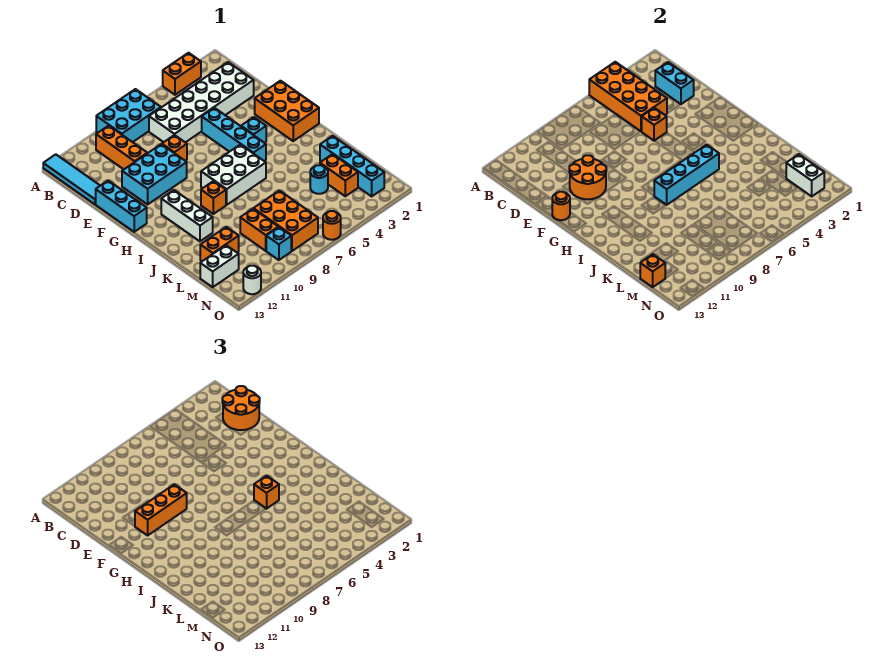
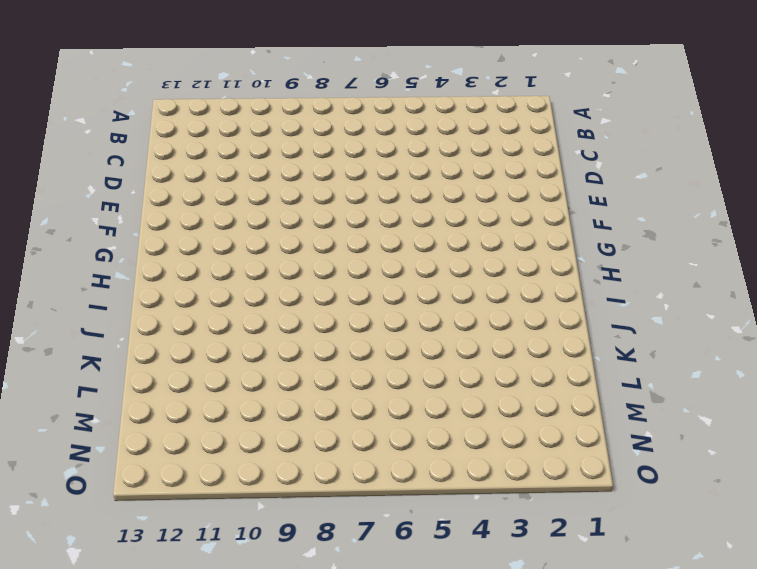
none -> orange brick A3:A4 level 1
none -> cyan brick A7:B9 level 1
none -> cyan tile A13:D13 level 1
none -> orange brick B10:D10 level 1

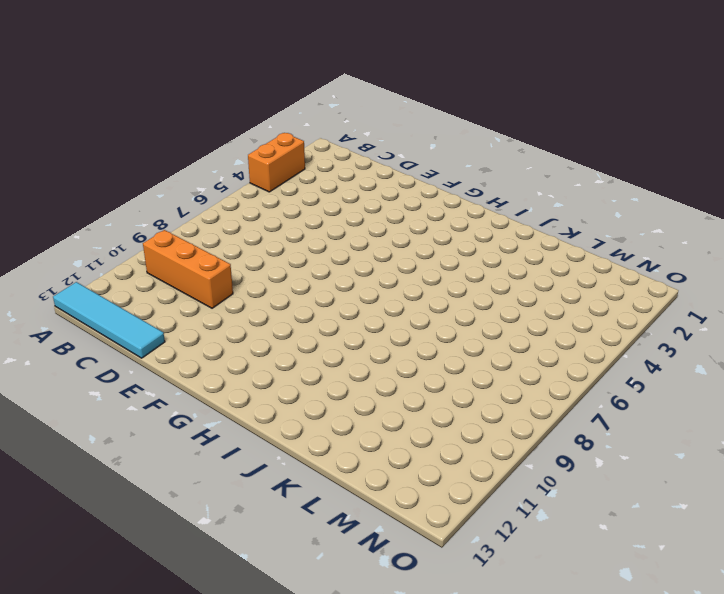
none -> cyan brick A7:B9 level 1
none -> white brick C2:D7 level 1
none -> cyan brick E5:H5 level 1
none -> orange brick E8 level 1

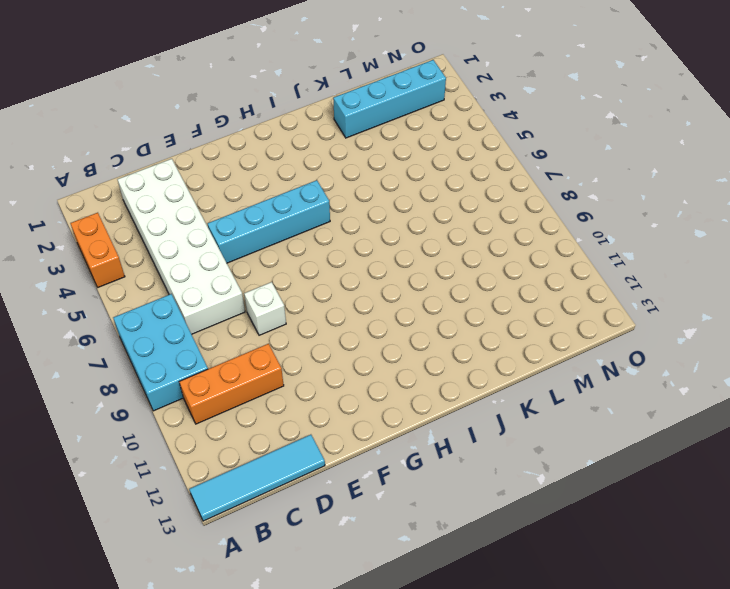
white brick E8 level 1 -> orange brick E8 level 1
none -> cyan brick E9:F11 level 1
none -> cyan brick E13:G13 level 1
none -> orange brick F1:H2 level 1
none -> cyan brick G4 level 1

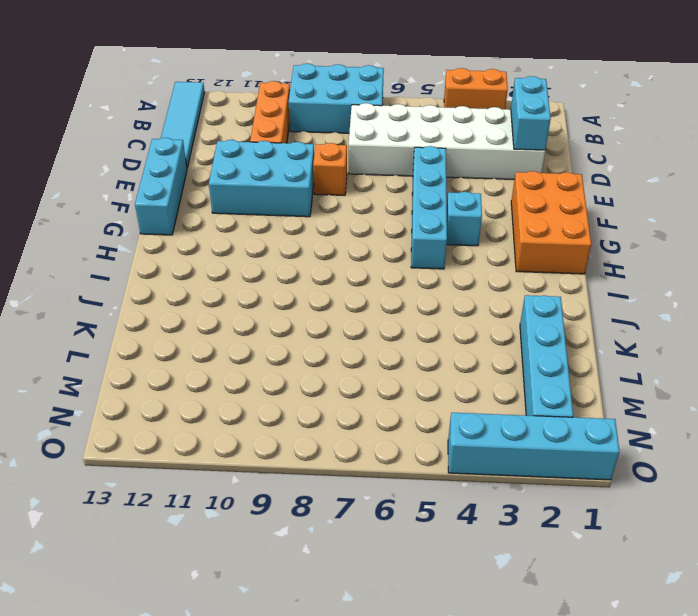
cyan brick O1:O4 level 1 -> cyan brick I5:I8 level 2
none -> white brick H6:I8 level 1
none -> white brick H11:J11 level 1
none -> orange brick I9 level 1
none -> orange brick L3:M3 level 1

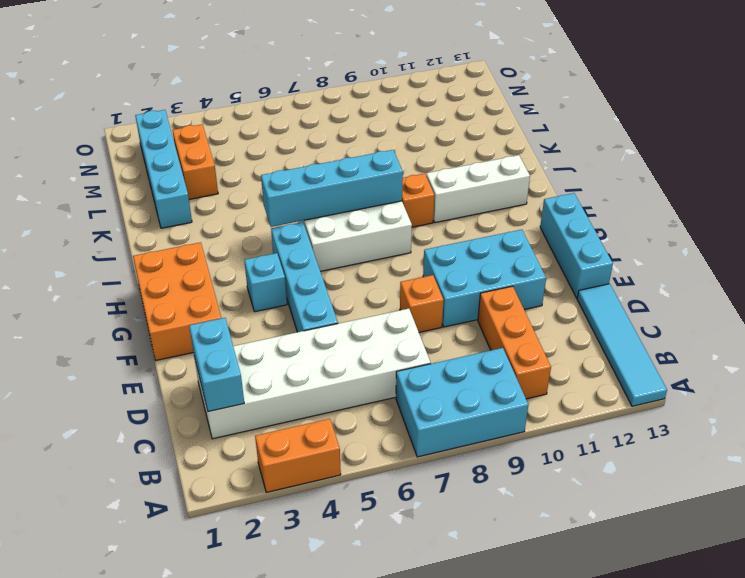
white brick I10:I12 level 1 -> white brick H11:J11 level 1
none -> cyan round brick L4 level 1
none -> orange brick L7:N8 level 1
none -> orange brick L9:M9 level 1
none -> orange brick L11:L12 level 1

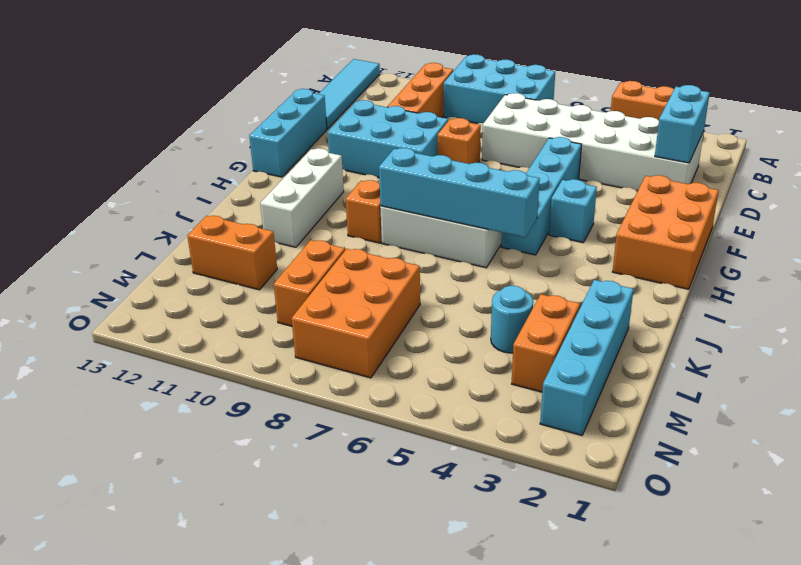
none -> white brick M12:M13 level 1
none -> cyan brick N9 level 1
none -> orange round brick O6 level 1
none -> white round brick O12 level 1

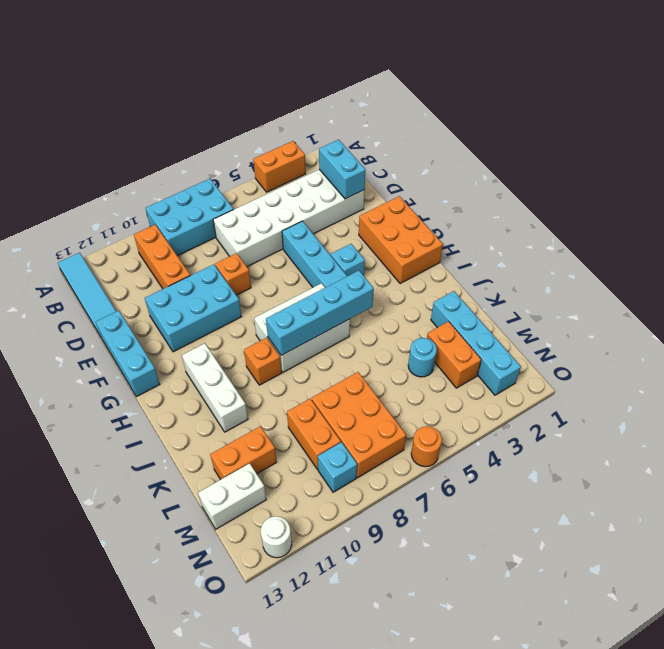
none -> orange brick A4:D5 level 2
none -> orange brick E5 level 2
none -> orange round brick E10:F11 level 2
none -> orange round brick F13 level 2

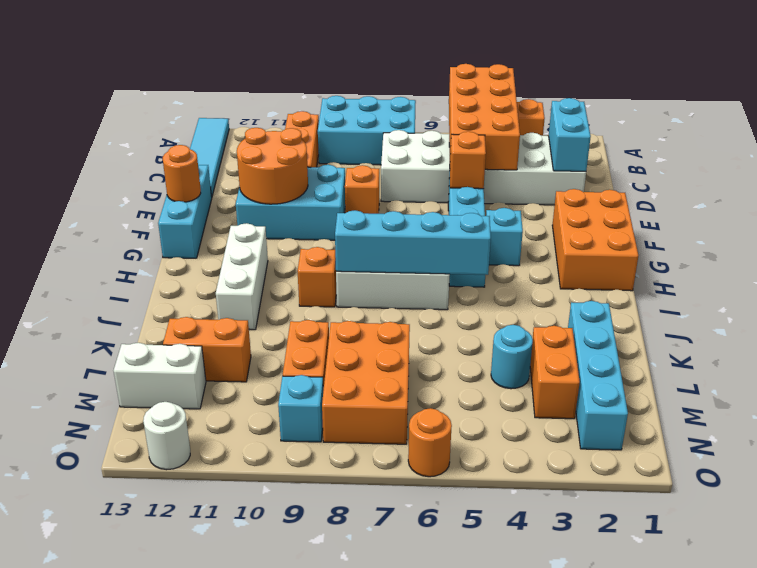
none -> white brick M2:N2 level 2
none -> orange brick M13 level 2
none -> orange round brick C1:D2 level 3
none -> orange brick F9:F11 level 3

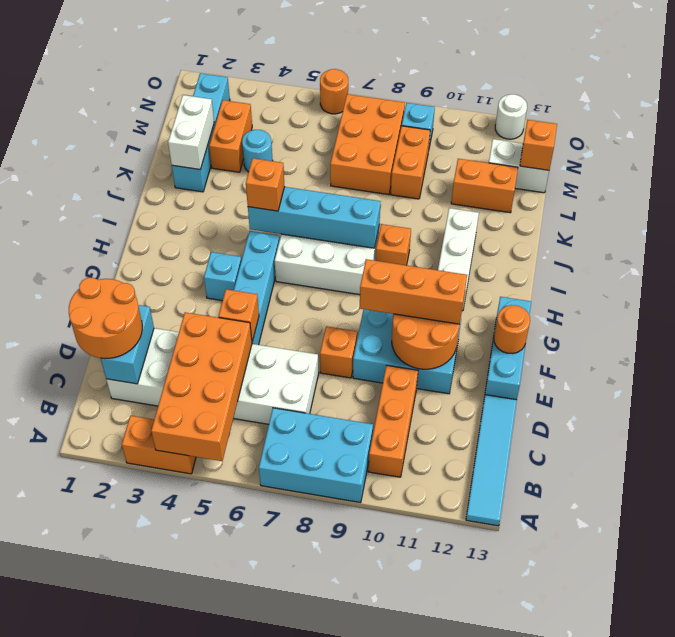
white brick K2:L2 level 2 -> white brick M2:N2 level 2
none -> orange brick F1:H2 level 1

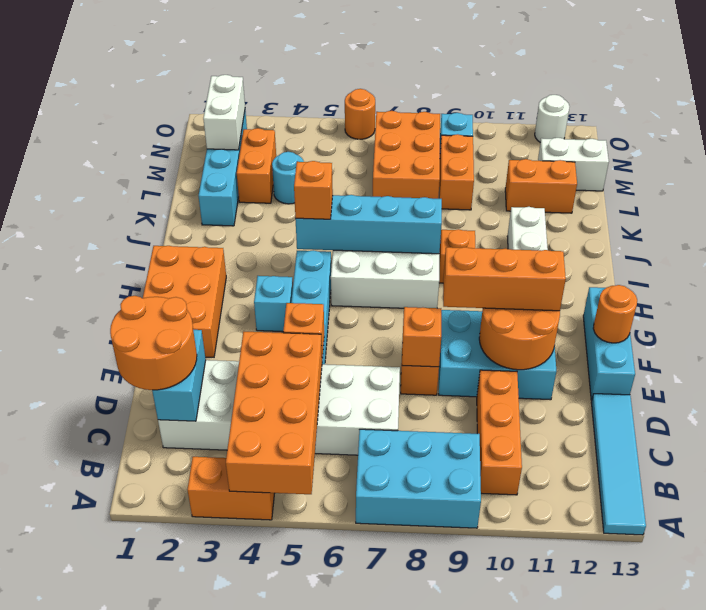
orange brick E8 level 2 -> orange brick M13 level 2

